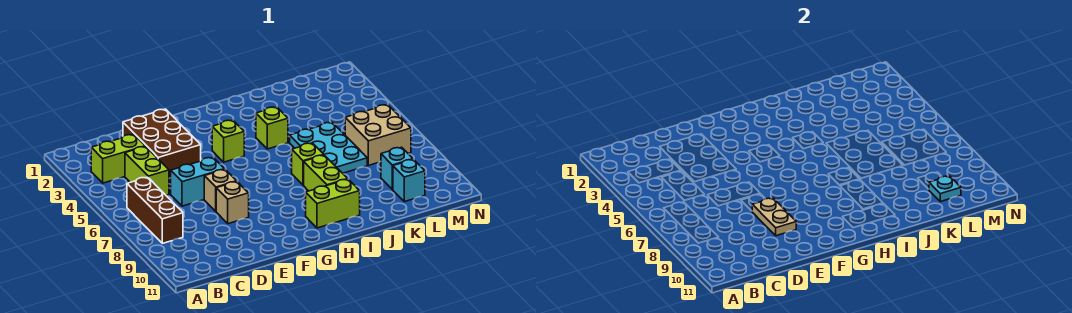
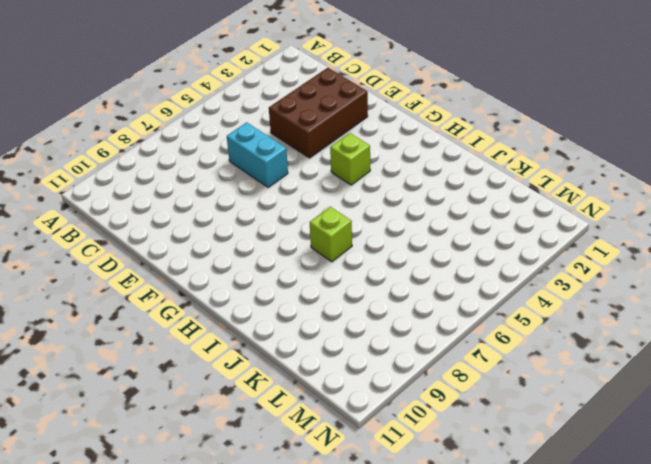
none -> lime brick B3:C3 level 1
none -> brown brick B6:B8 level 1
none -> lime brick C4:C5 level 1

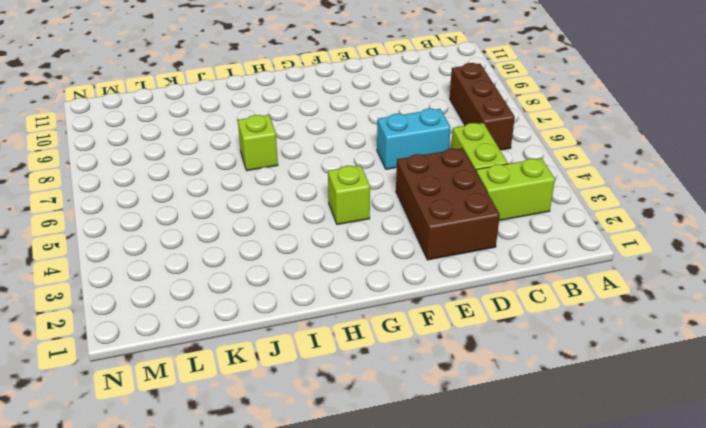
none -> tan brick E7 level 1
none -> tan brick E8 level 1
none -> lime brick H10:I10 level 1

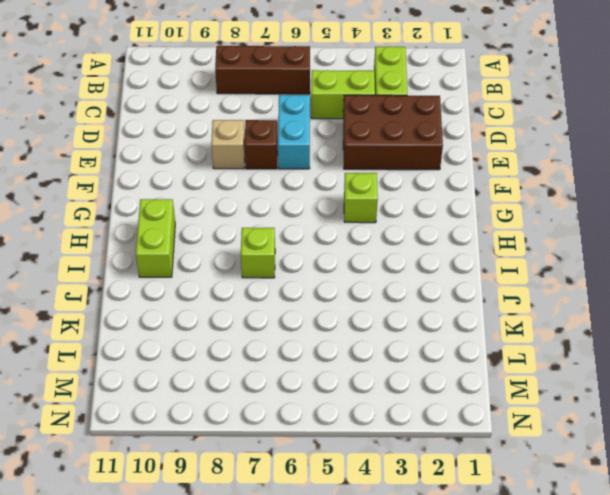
brown brick E7 level 1 -> tan brick E7 level 1
none -> lime brick I4 level 1
none -> lime brick I8:I9 level 1
none -> cyan plate J5:K7 level 1

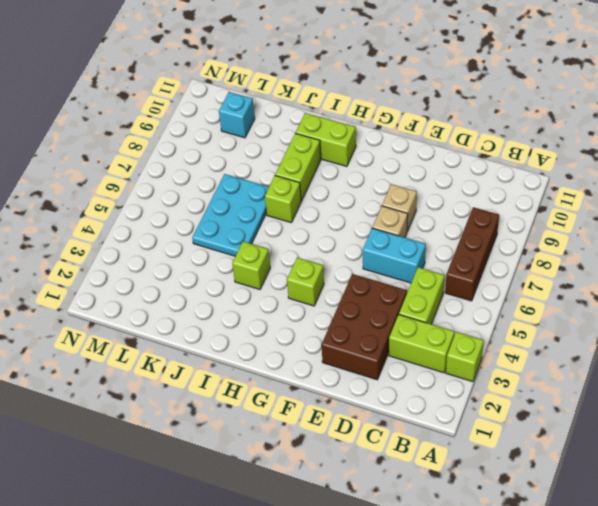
lime brick A3 level 1 -> none
none -> tan brick L6:M7 level 1
none -> cyan brick L9 level 1
none -> tan plate E8:E9 level 2

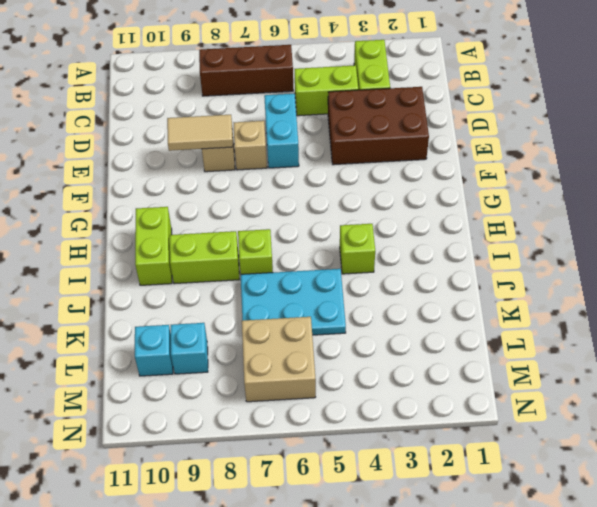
tan tile E8:E9 level 2 -> tan plate E8:E9 level 2
none -> lime brick G4 level 1
none -> cyan plate L10 level 2

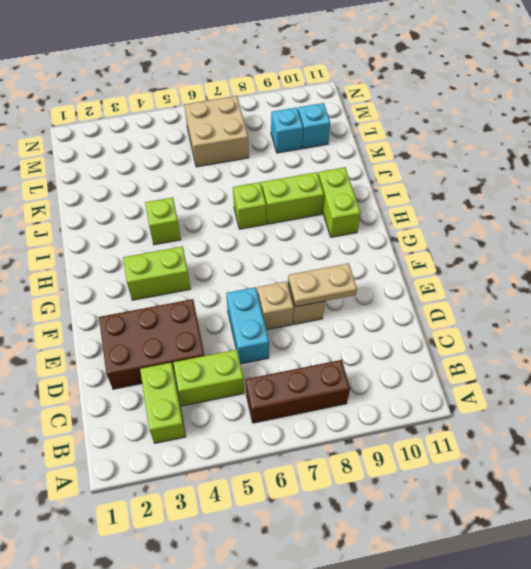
lime brick G3:G4 level 1 -> lime brick G4 level 1
none -> cyan plate J5:K7 level 1
none -> cyan plate L10 level 2

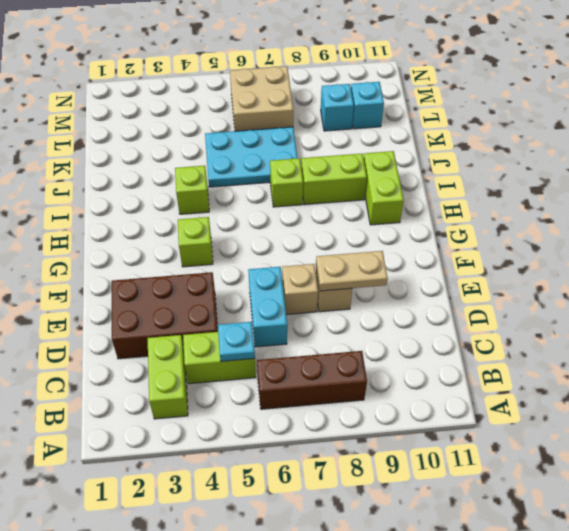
cyan plate C5 level 2 -> cyan plate L10 level 2

